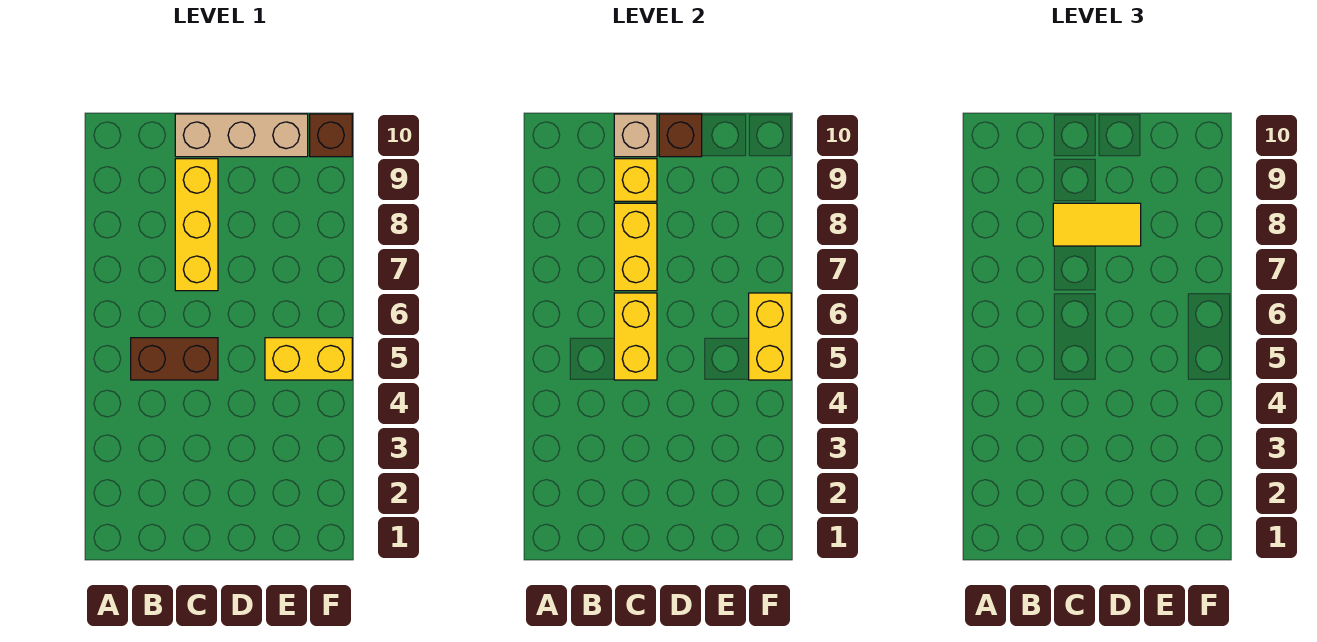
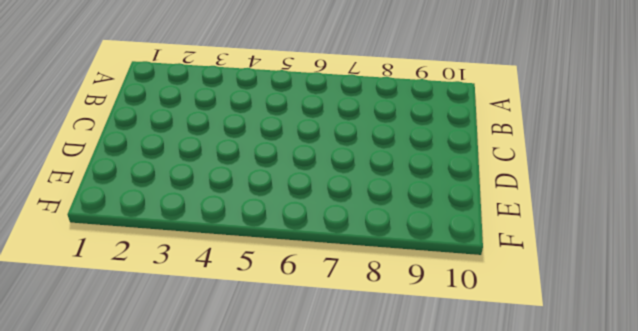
none -> brown brick B5:C5 level 1
none -> yellow brick C7:C9 level 1
none -> tan brick C10:E10 level 1

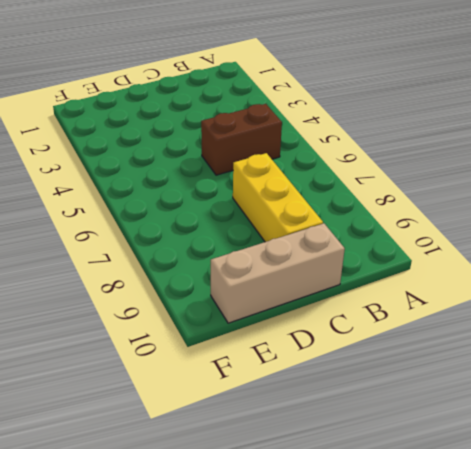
none -> yellow brick E5:F5 level 1
none -> brown brick F10 level 1
none -> yellow brick C5:C6 level 2

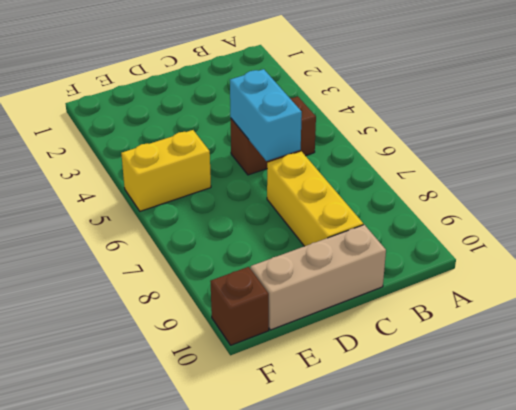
cyan brick C5:C6 level 2 -> yellow brick C5:C6 level 2
none -> yellow brick C7:C8 level 2
none -> yellow brick C9 level 2
none -> tan brick C10 level 2

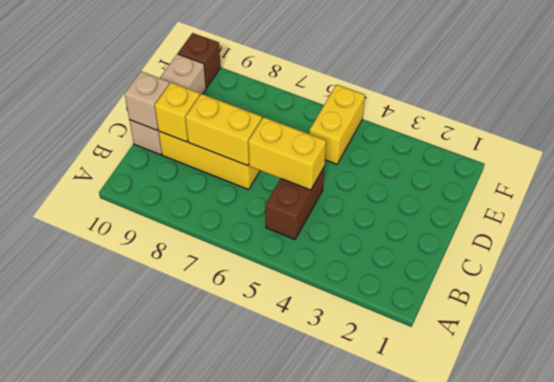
none -> brown brick D10 level 2
none -> yellow brick F5:F6 level 2
none -> yellow tile C8:D8 level 3

